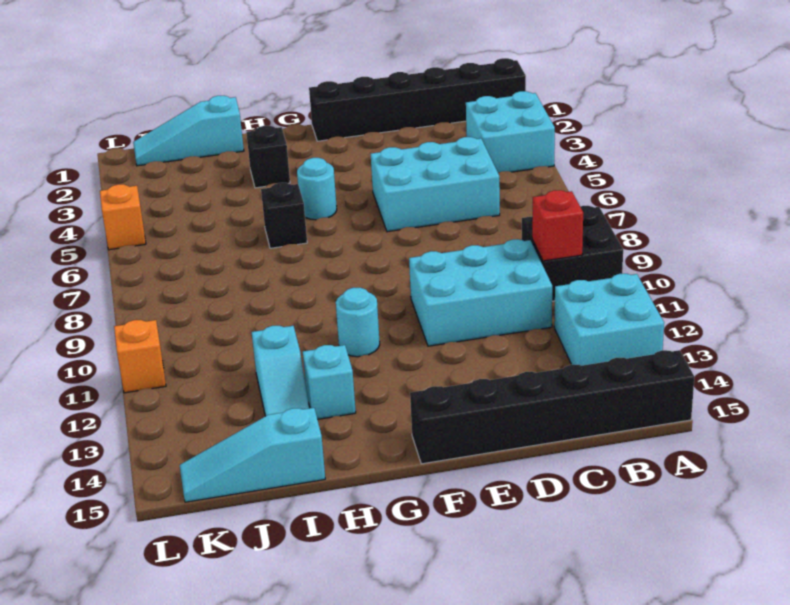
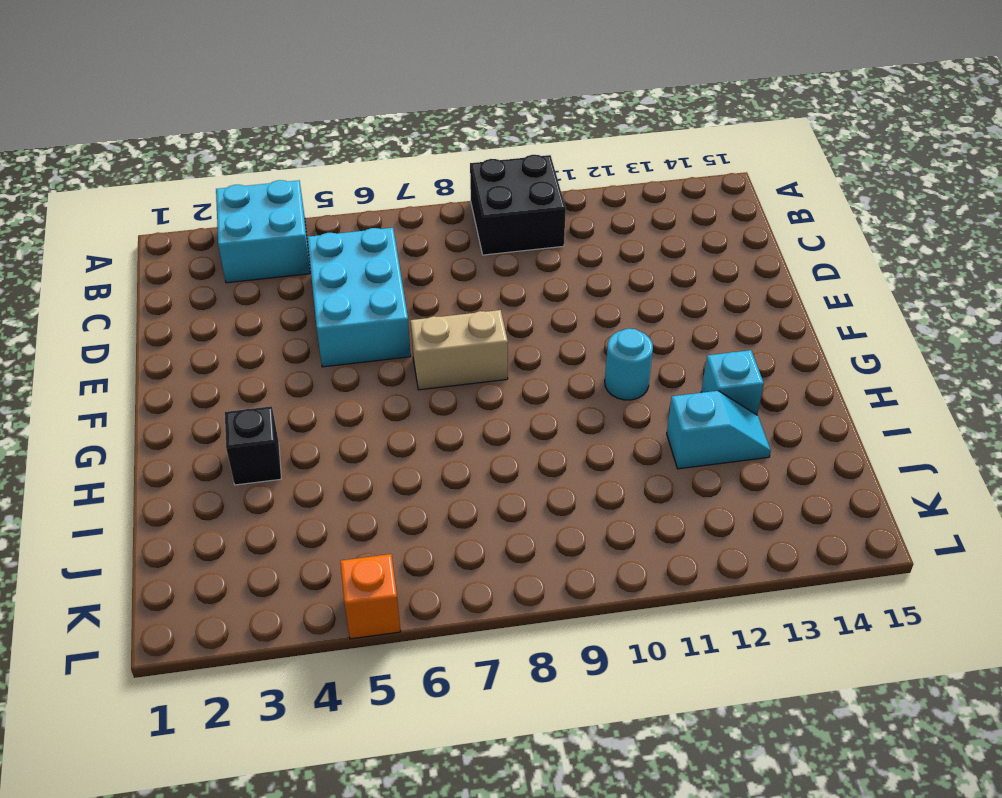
tan brick F7:F8 level 1 -> none
none -> black brick A1:F1 level 1
none -> cyan brick A12:B13 level 1
none -> black brick A15:F15 level 1

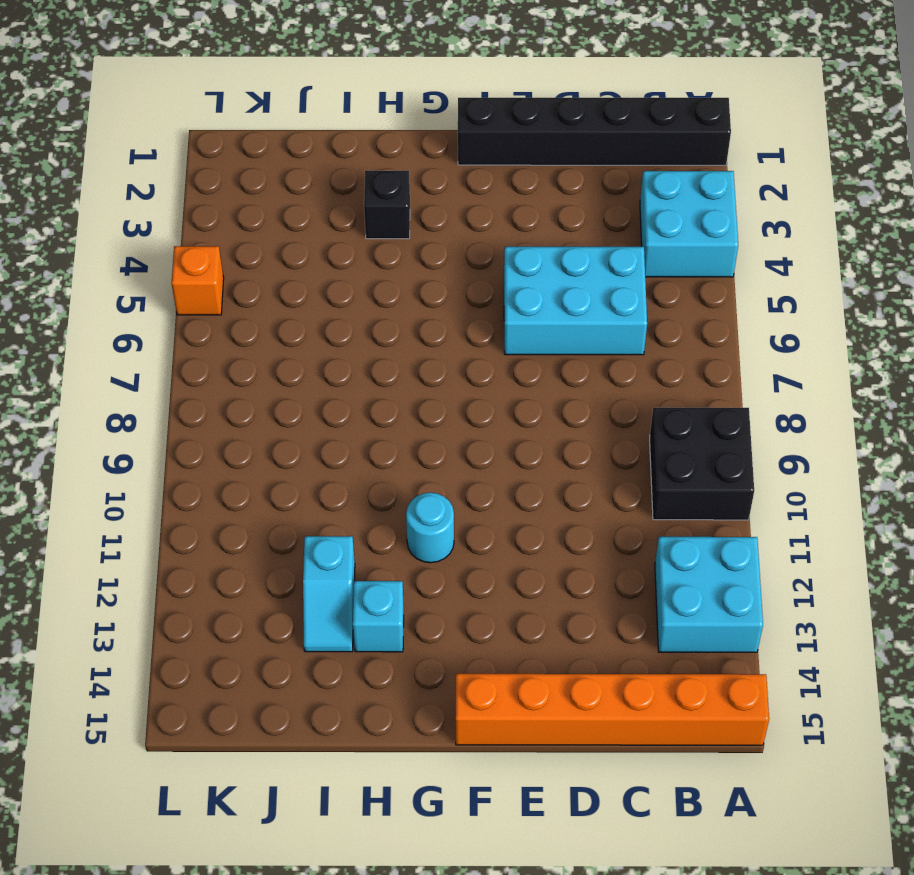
orange brick A15:F15 level 1 -> black brick A15:F15 level 1
none -> cyan brick C10:E11 level 1
none -> cyan round brick G5 level 1
none -> black brick H6 level 1

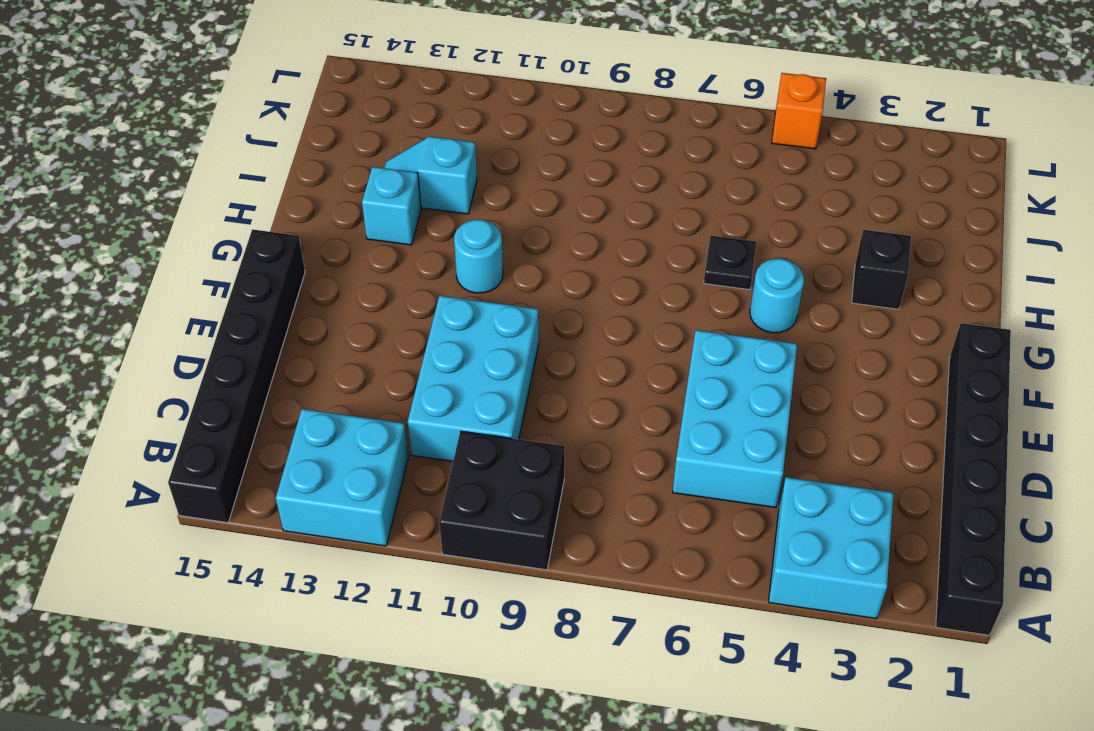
black plate H6 level 1 -> black brick H6 level 1
none -> cyan slope I1:K1 level 1 top I
none -> cyan slope I15:K15 level 1 top I
none -> orange brick L11 level 1

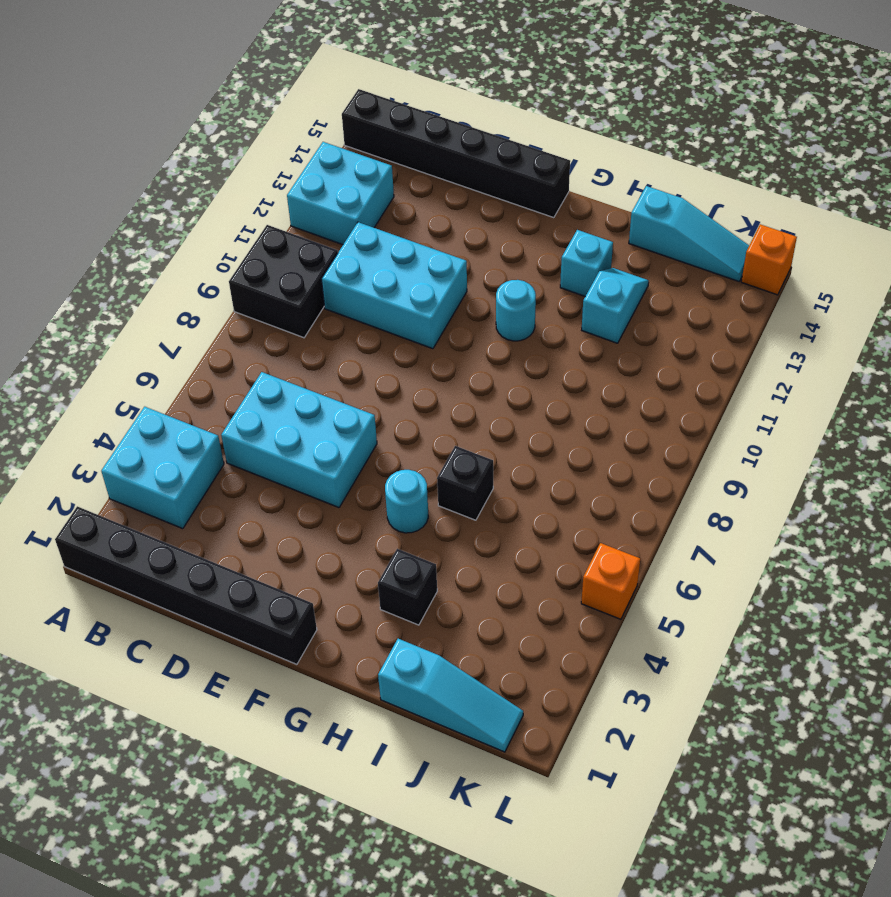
orange brick L15 level 1 -> orange brick L11 level 1
none -> red brick B10 level 2

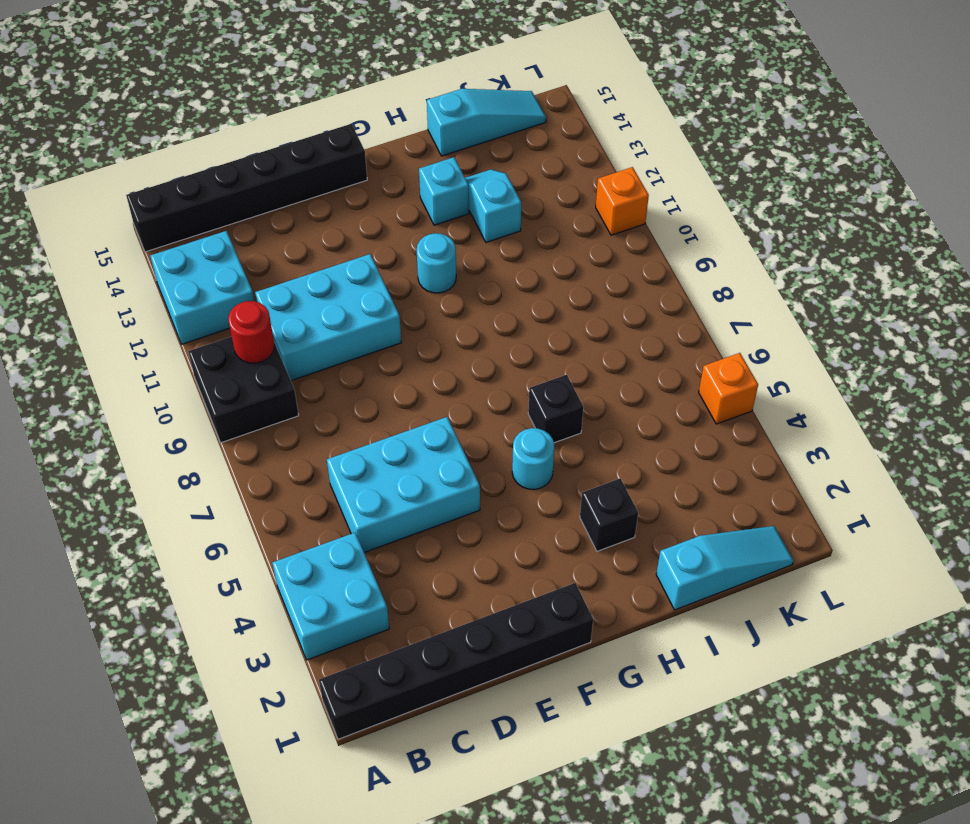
red round brick B10 level 2 -> red brick B10 level 2

